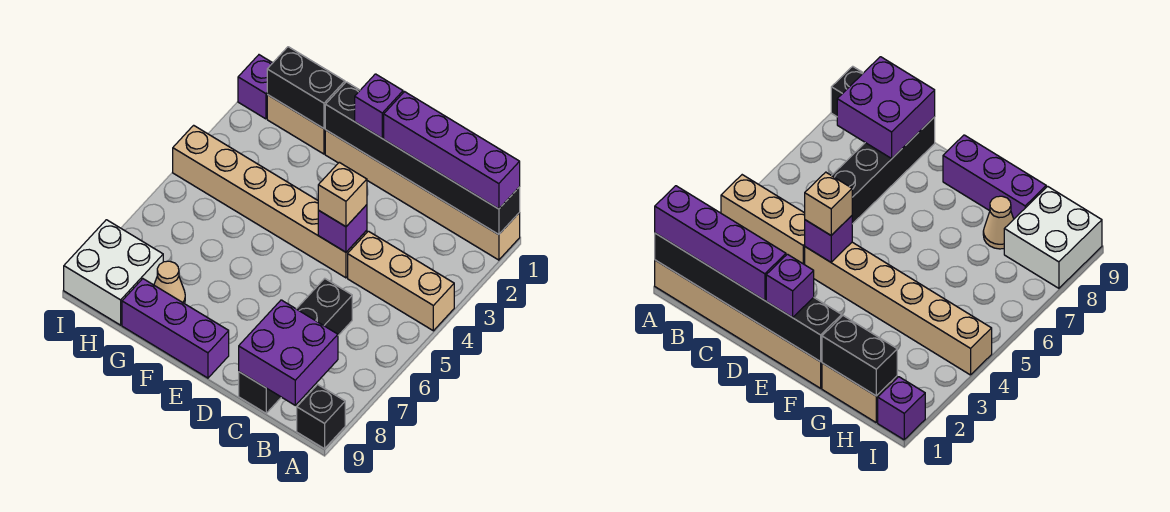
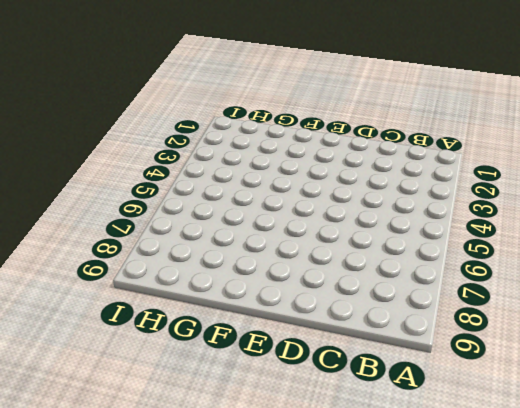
none -> tan brick A1:F1 level 1
none -> tan brick A4:C4 level 1
none -> black brick A9 level 1

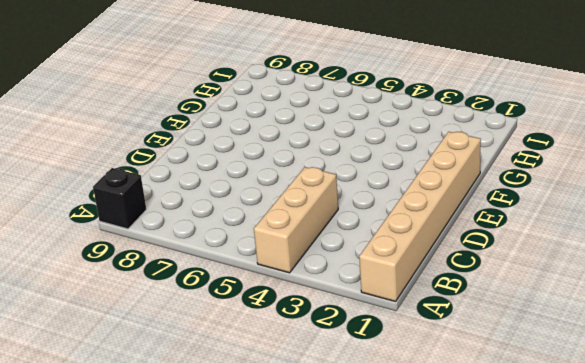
none -> black brick C6:C9 level 1
none -> tan brick D4:I4 level 1
none -> purple brick E9:G9 level 1

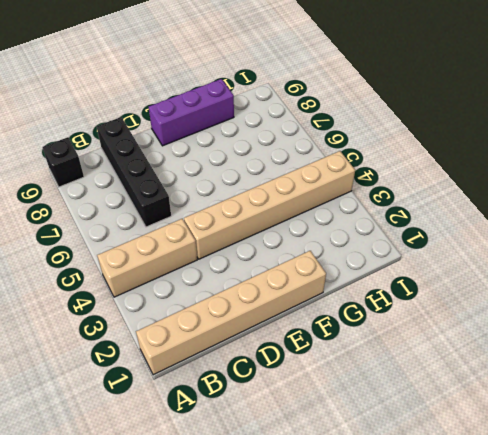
none -> tan brick G1:H1 level 1
none -> tan cone G8 level 1
none -> white brick H8:I9 level 1

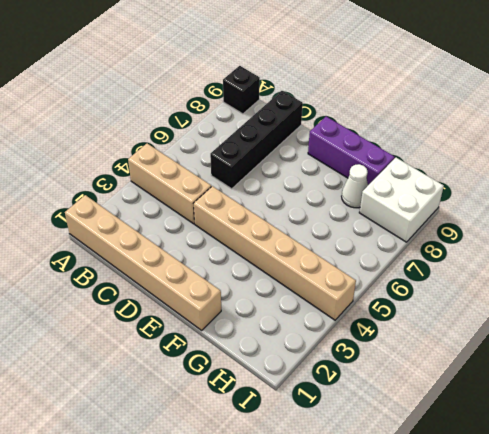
white cone G8 level 1 -> tan cone G8 level 1
none -> tan brick G1:H1 level 1
none -> purple brick I1 level 1
none -> black brick A1:F1 level 2

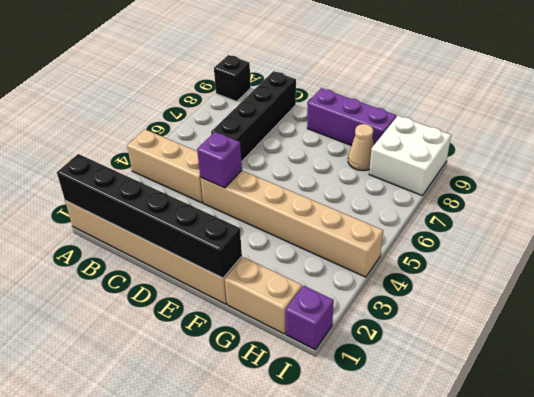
none -> purple brick B8:C9 level 2
none -> black brick G1:H1 level 2
none -> purple brick A1:D1 level 3

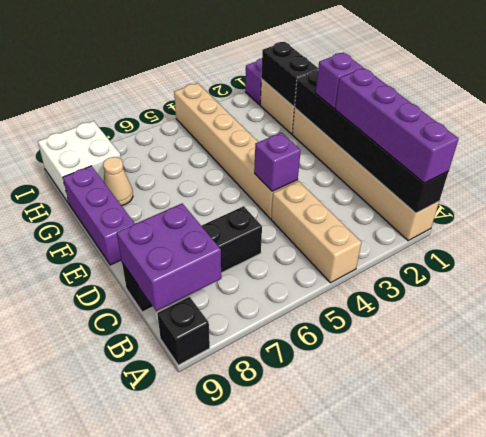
none -> tan brick D4 level 3

